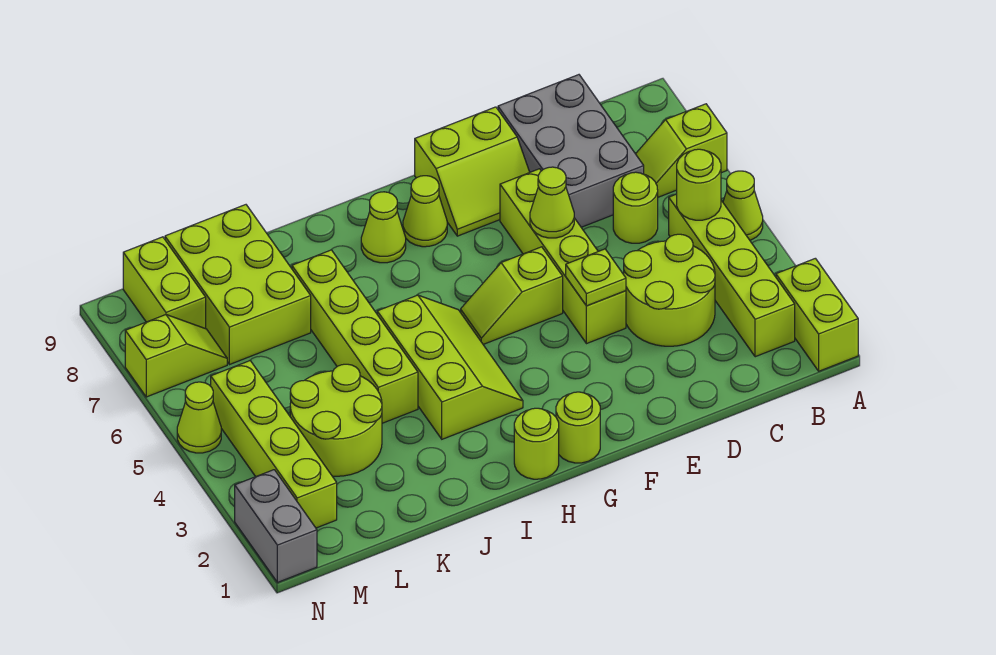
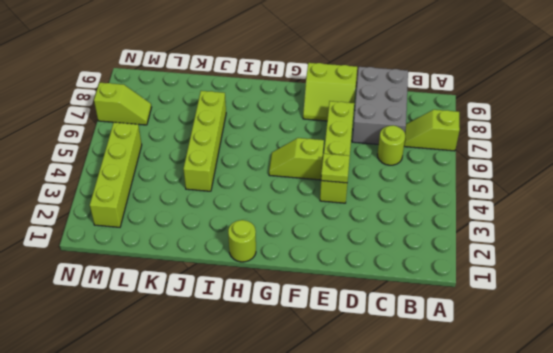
none -> lime brick A1:A2 level 1
none -> lime cone A5 level 1
none -> lime brick B2:B5 level 1

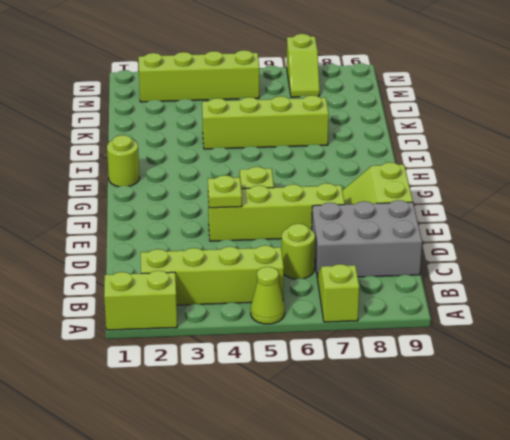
none -> lime round brick C3:D4 level 1
none -> lime round brick G1 level 1
none -> lime cone G8 level 1

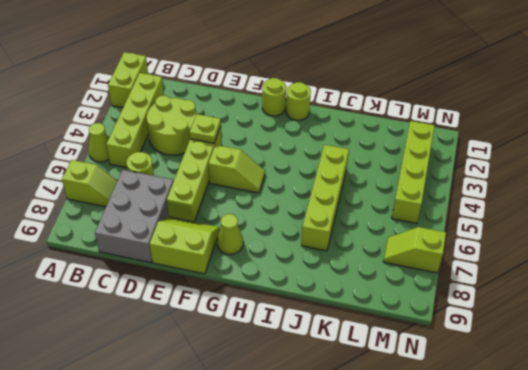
none -> lime slope H3:I5 level 1 top I
none -> lime cone H8 level 1
none -> lime round brick K3:L4 level 1

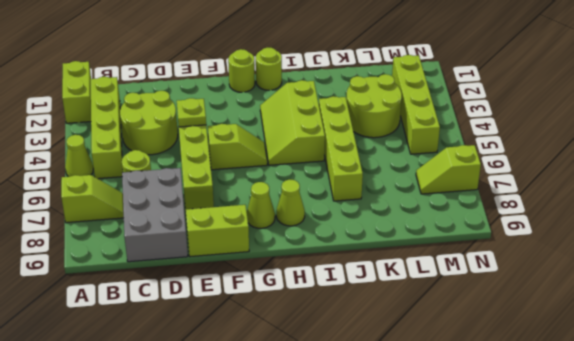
none -> lime brick K7:L9 level 1
none -> lime brick M8:M9 level 1
none -> grey brick N1:N2 level 1

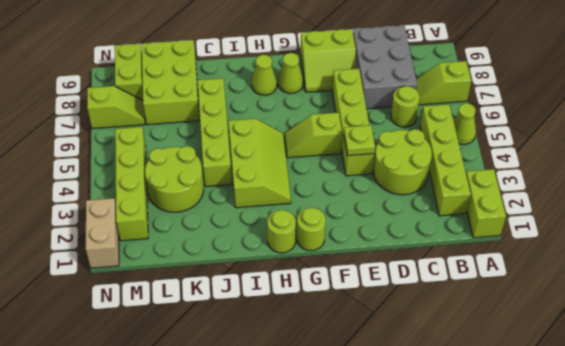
tan brick N1:N2 level 1 -> grey brick N1:N2 level 1
none -> lime cone N5 level 1
none -> lime round brick B5 level 2
none -> lime cone E6 level 2

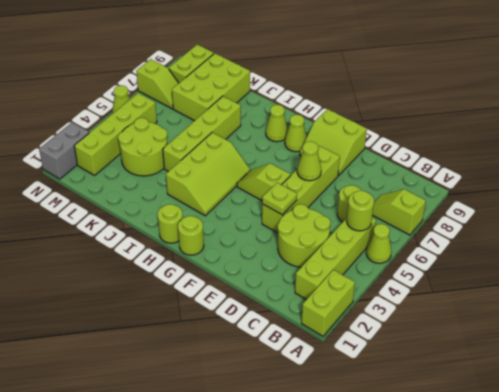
none -> grey brick C7:D9 level 1

